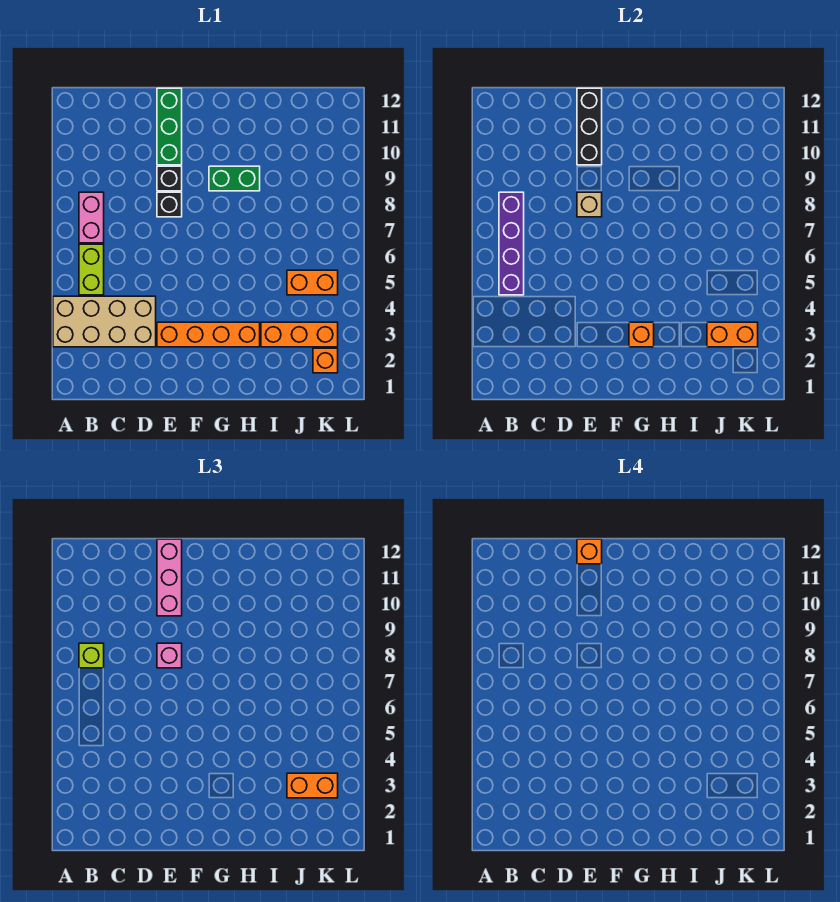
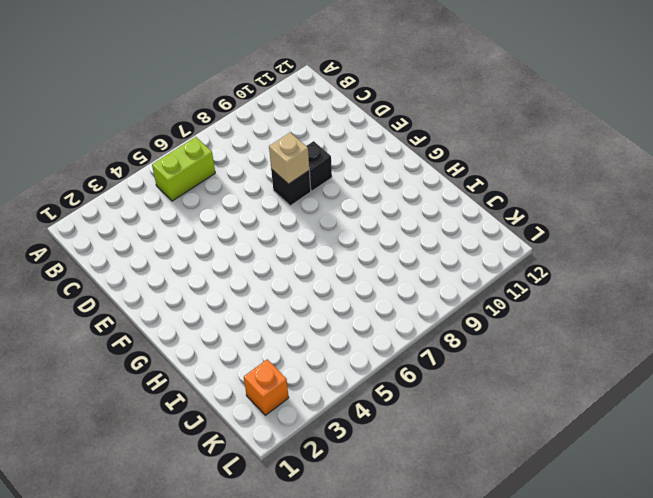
none -> tan brick A3:D4 level 1
none -> pink brick B7:B8 level 1
none -> orange brick E3:H3 level 1

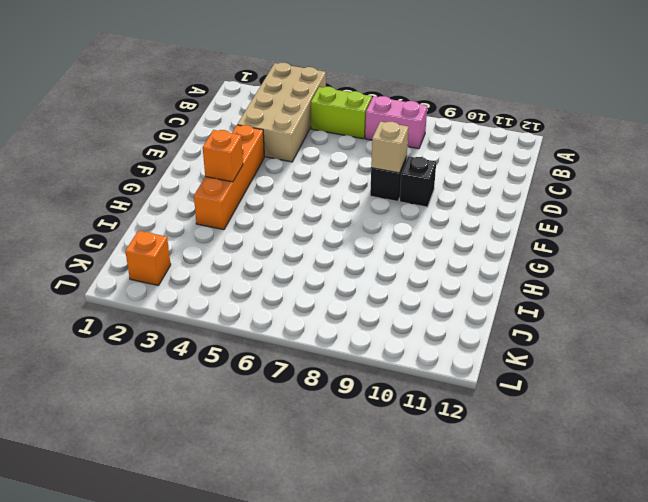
none -> green brick E10:E12 level 1
none -> green brick G9:H9 level 1
none -> orange brick I3:K3 level 1

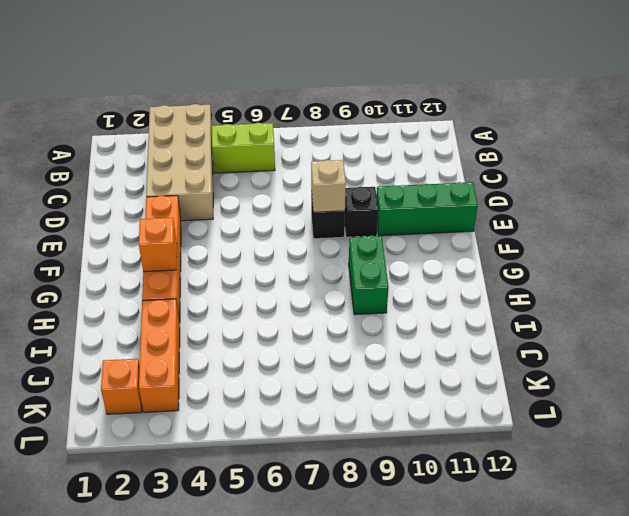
none -> pink brick B7:B8 level 1
none -> orange brick J5:K5 level 1
none -> purple brick B5:B8 level 2

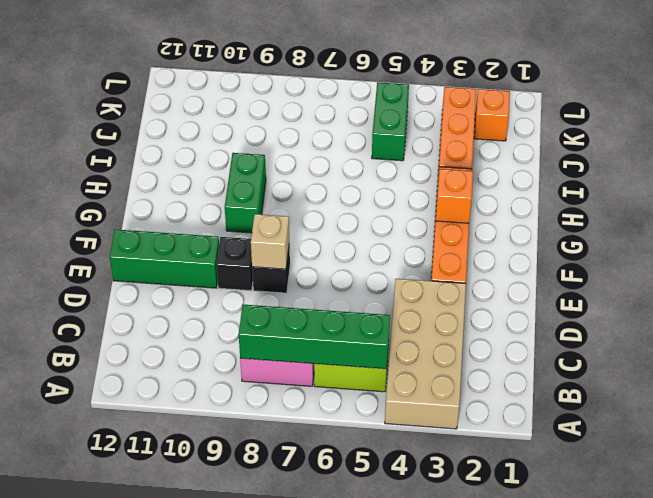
green brick B5:B8 level 2 -> purple brick B5:B8 level 2
green brick J5:K5 level 1 -> orange brick J5:K5 level 1
none -> black brick E10:E12 level 2
none -> orange brick J3:K3 level 2
none -> lime brick B8 level 3

